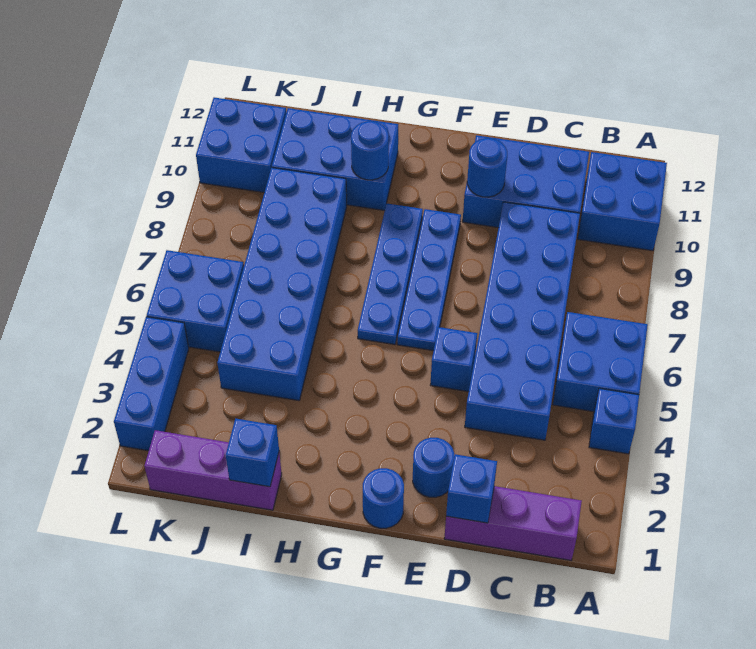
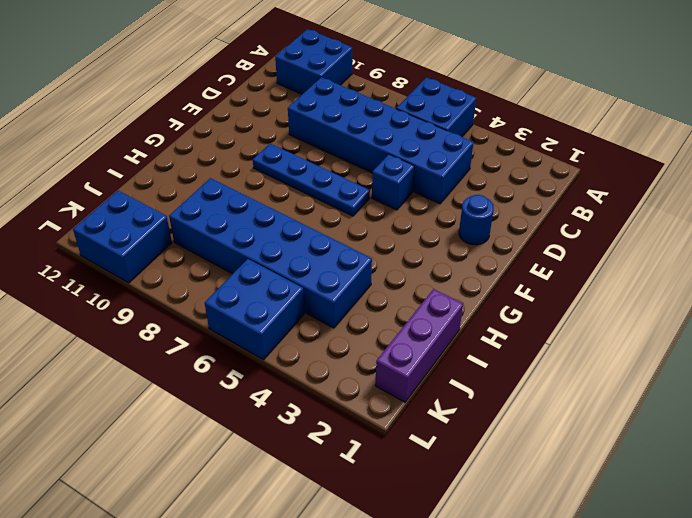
none -> blue brick A4 level 1
none -> purple brick B1:D1 level 1
none -> blue brick C10:E11 level 1

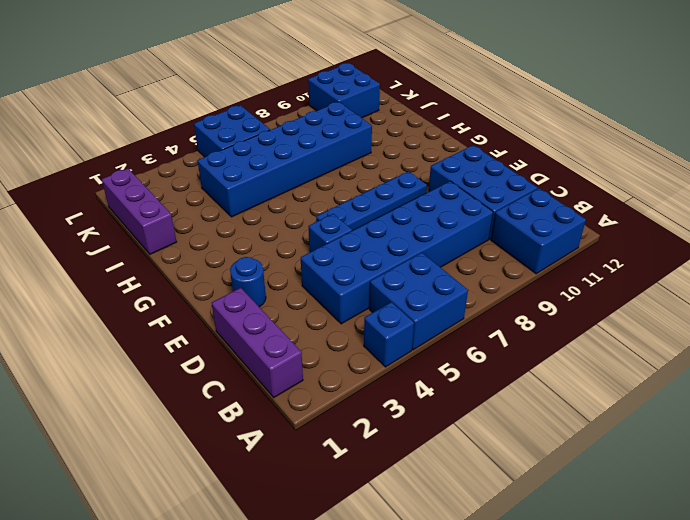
none -> blue round brick F1 level 1
none -> blue plate G6:G9 level 1
none -> blue brick H10:J11 level 1

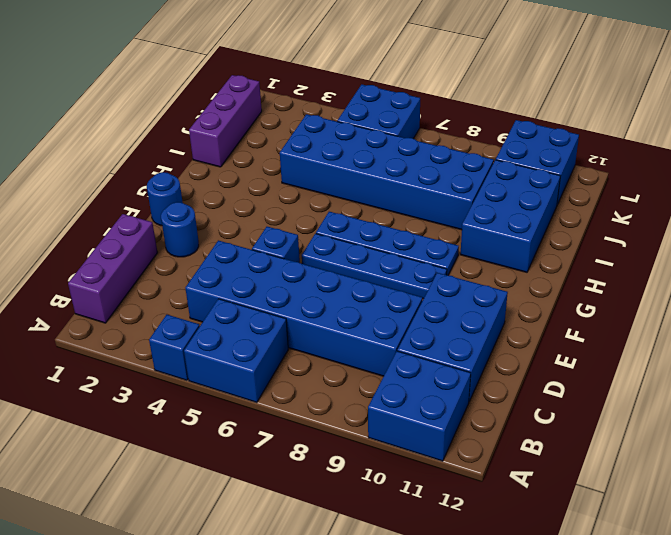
none -> blue brick L2:L4 level 1
none -> blue brick D1 level 2
none -> blue round brick E10 level 2

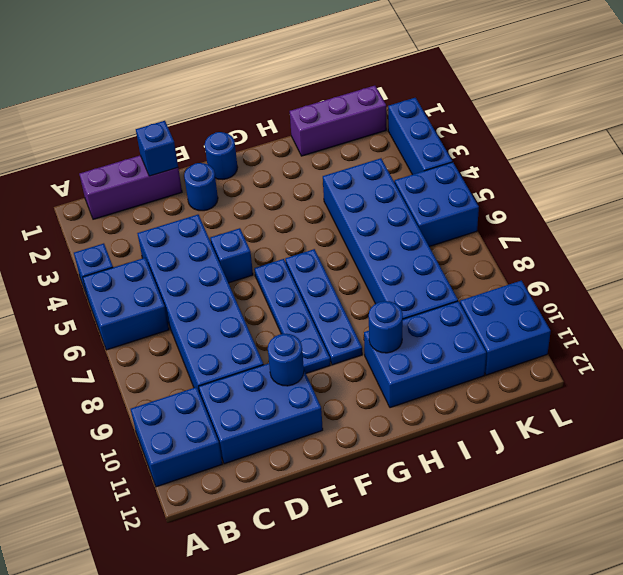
none -> blue brick I1 level 2

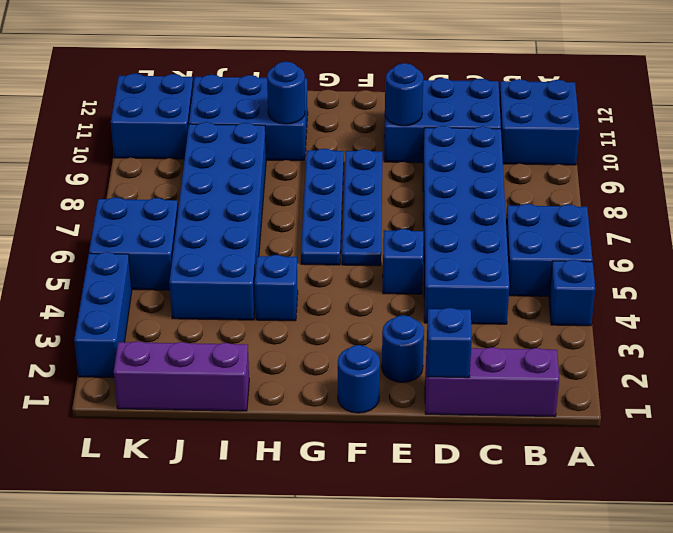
blue brick H4 level 1 -> blue brick I1 level 2

